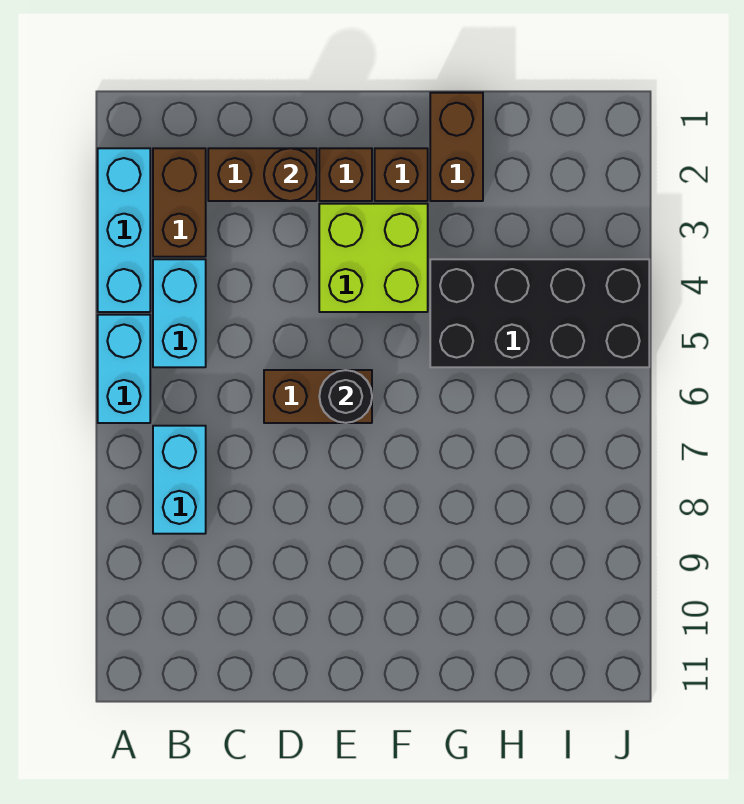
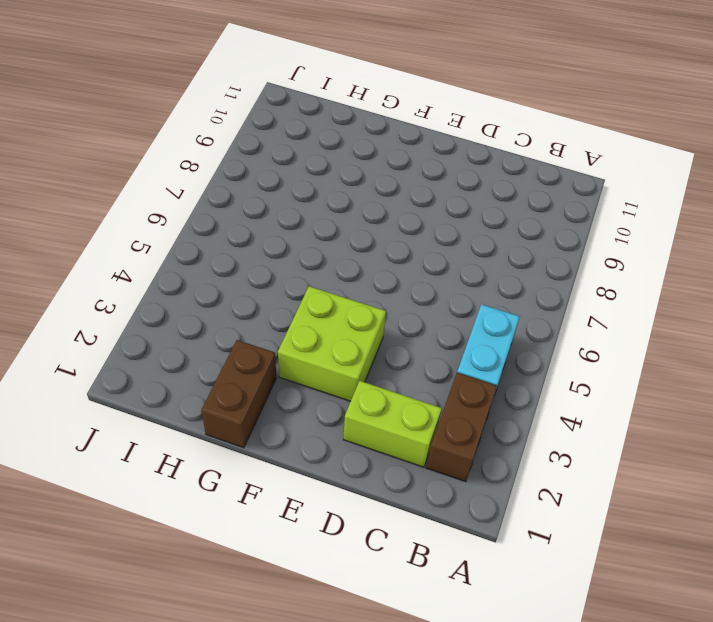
lime brick C2:D2 level 1 -> brown brick C2:D2 level 1
none -> cyan brick A2:A4 level 1
none -> cyan brick A5:A6 level 1
none -> cyan brick B7:B8 level 1

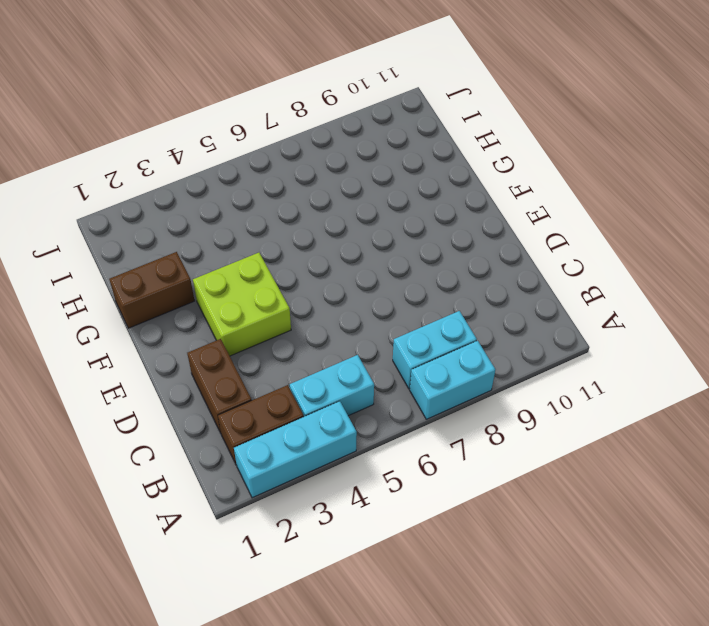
cyan brick A7:A8 level 1 -> cyan brick A5:A6 level 1
none -> brown brick D6:E6 level 1
none -> brown brick E2 level 1
none -> brown brick F2 level 1

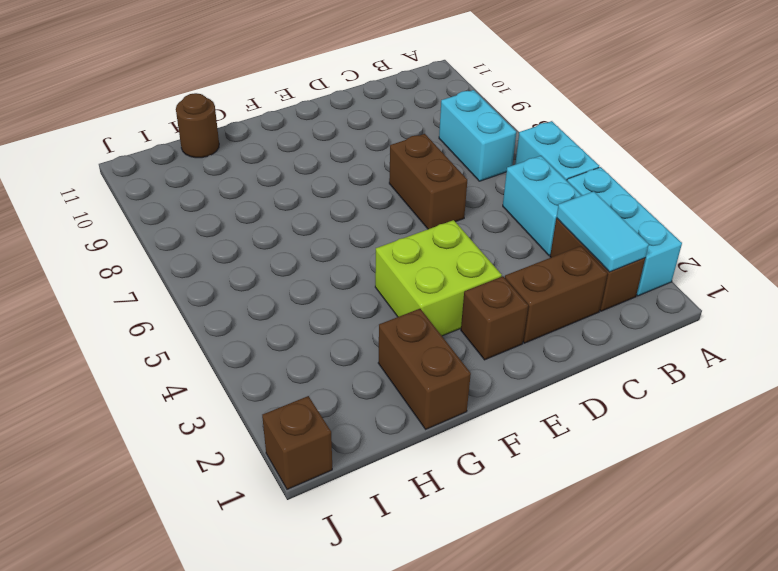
cyan tile B2:B3 level 2 -> none
brown brick D6:D7 level 1 -> brown brick D6:E6 level 1
brown round brick H11 level 1 -> brown round brick D2 level 2
brown brick J1 level 1 -> brown brick F2 level 1
none -> black brick G4:J5 level 1
none -> black round brick E6 level 2

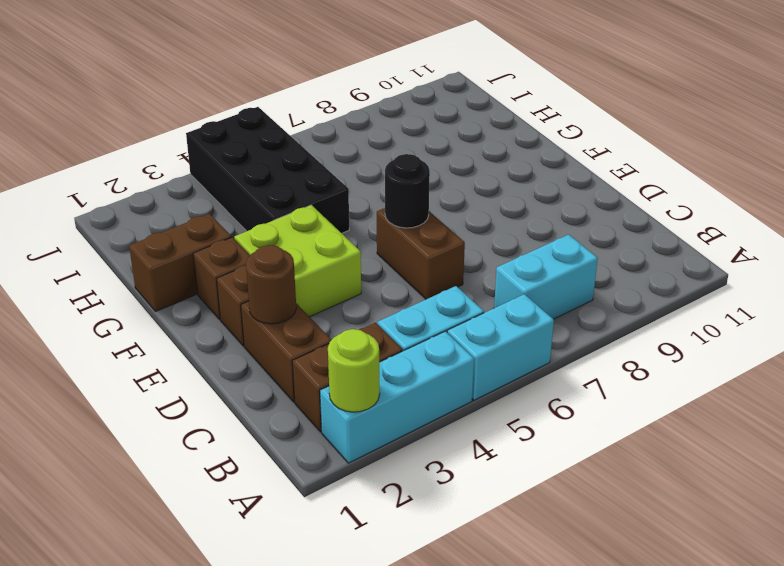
lime round brick A2 level 2 -> none

